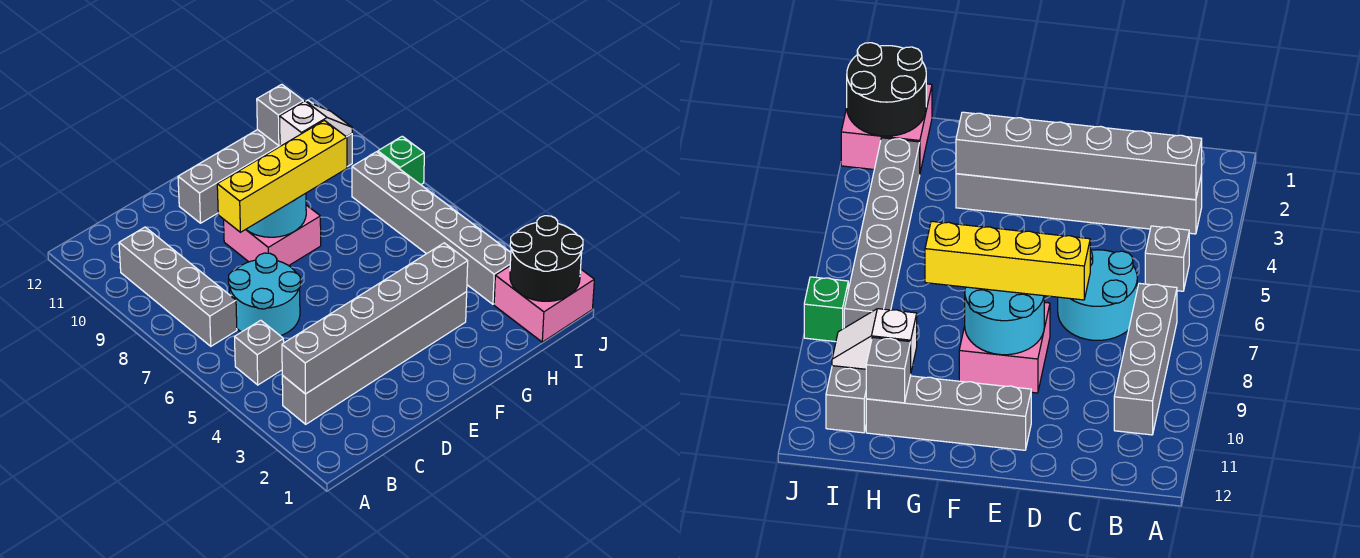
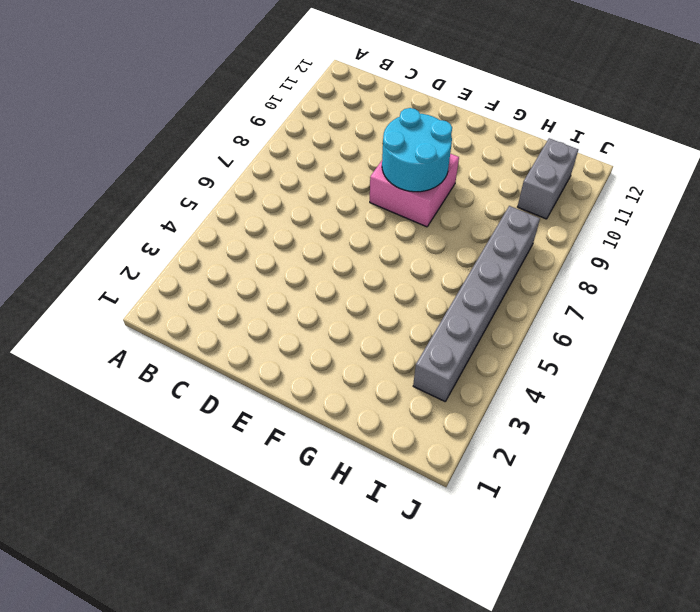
none -> grey brick B3:G3 level 1
none -> grey brick B5 level 1
none -> grey brick B7:B10 level 1

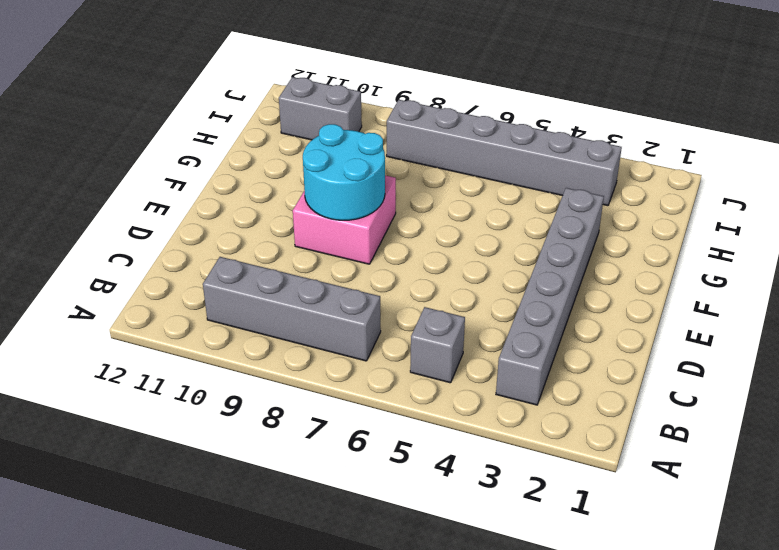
none -> cyan round brick C6:D7 level 1
none -> grey brick E11:H11 level 1
none -> pink brick I1:J2 level 1

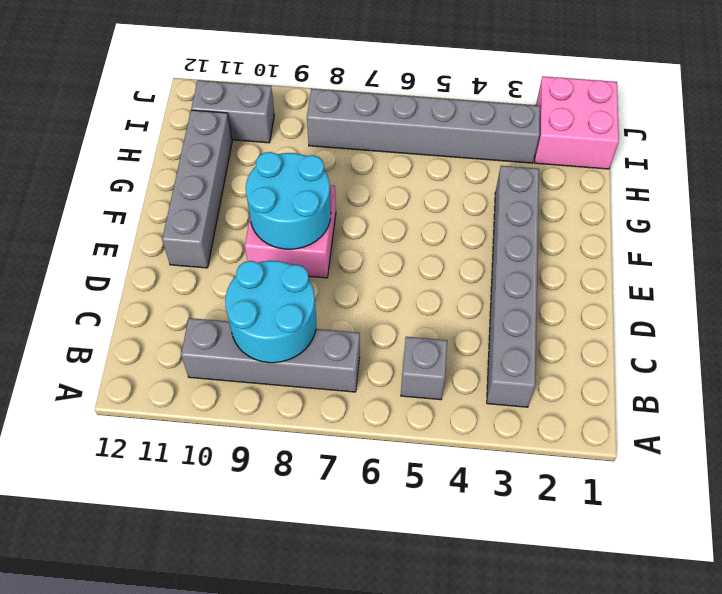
cyan round brick B8:C9 level 2 -> cyan round brick C6:D7 level 1
none -> green brick J8 level 1
none -> grey brick B3:G3 level 2
none -> white slope H10:I10 level 2 top H

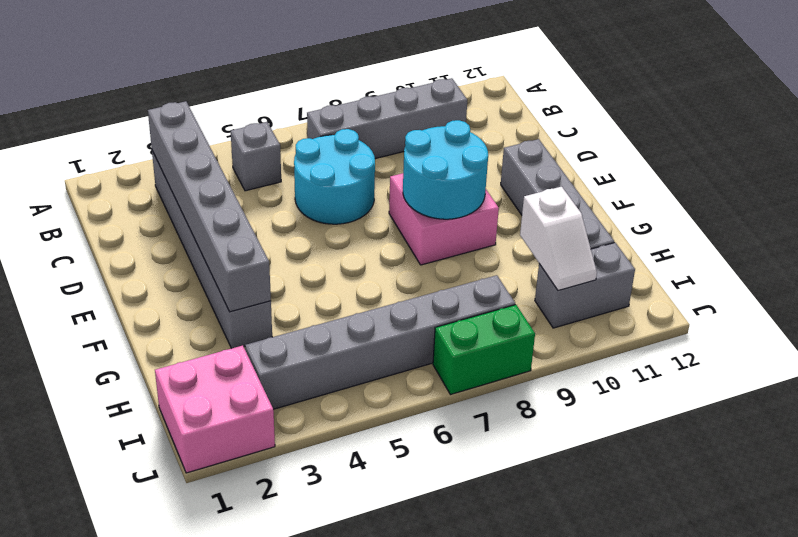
green brick J7:J8 level 1 -> green brick J8 level 1
none -> grey brick H11 level 2
none -> black round brick I1:J2 level 2
none -> yellow brick D8:G8 level 3

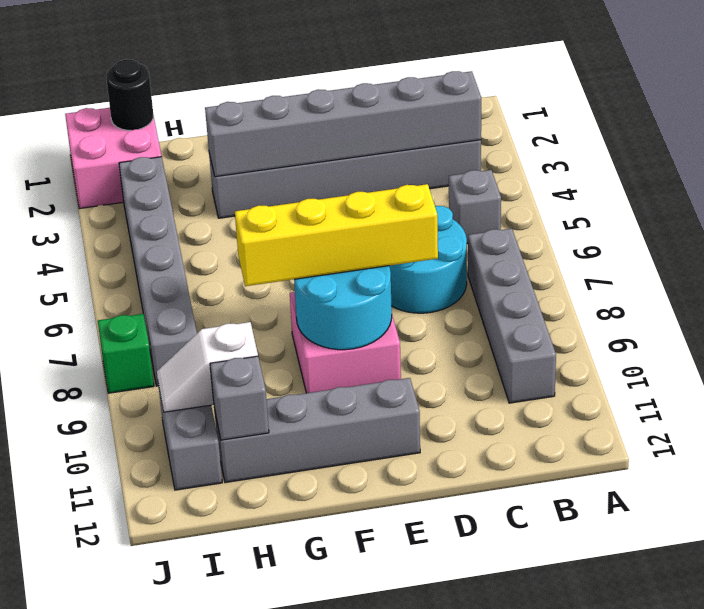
black round brick I1 level 2 -> black round brick I1:J2 level 2

